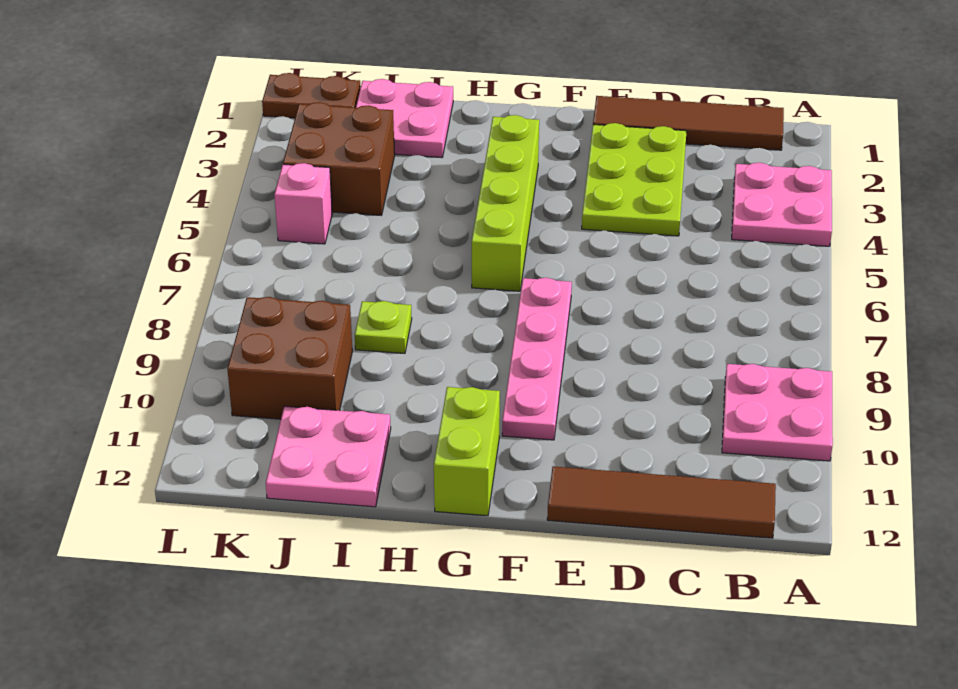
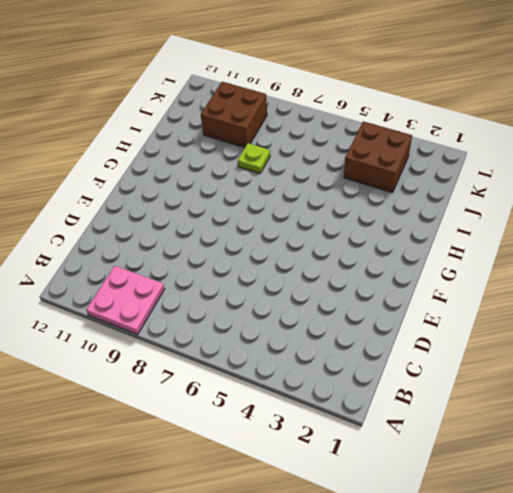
none -> pink plate A3:B4 level 1
none -> brown tile B1:E1 level 1
none -> brown tile B12:E12 level 1

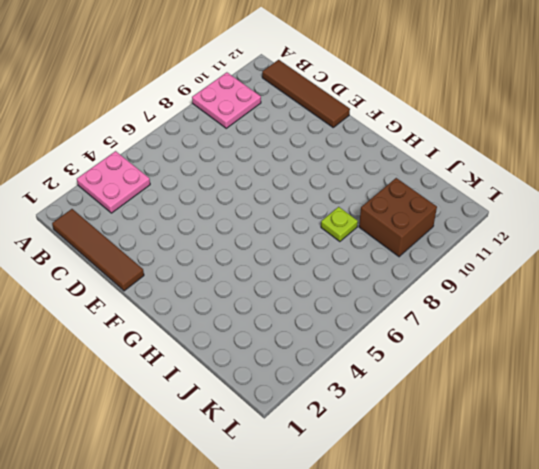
none -> lime plate D2:E4 level 1
none -> pink plate F7:F10 level 1
none -> lime brick G3:G6 level 1

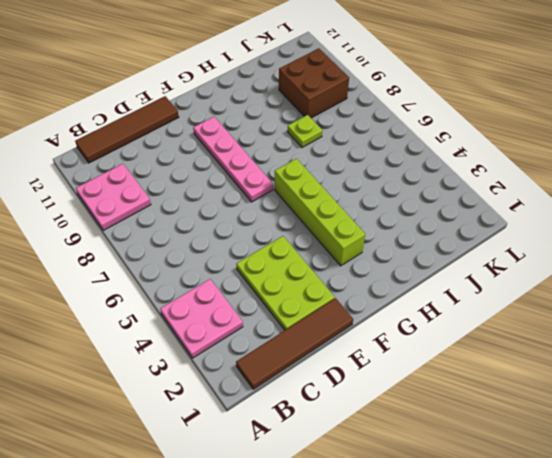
none -> lime brick G11:G12 level 1
none -> pink plate I1:J2 level 1
none -> pink plate I11:J12 level 1

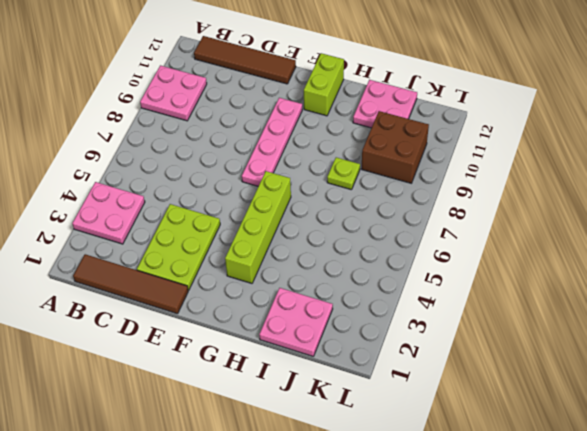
none -> brown brick J3:K4 level 1
none -> brown plate K1:L1 level 1
none -> pink brick K5 level 1

